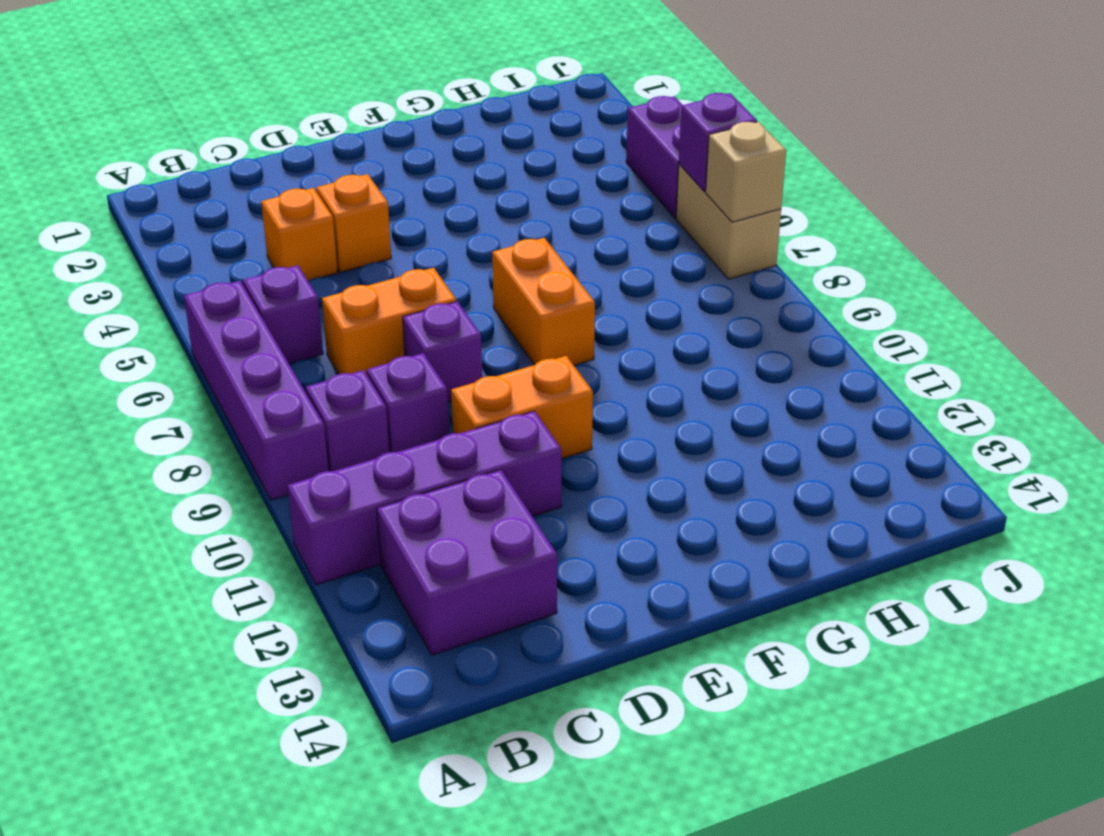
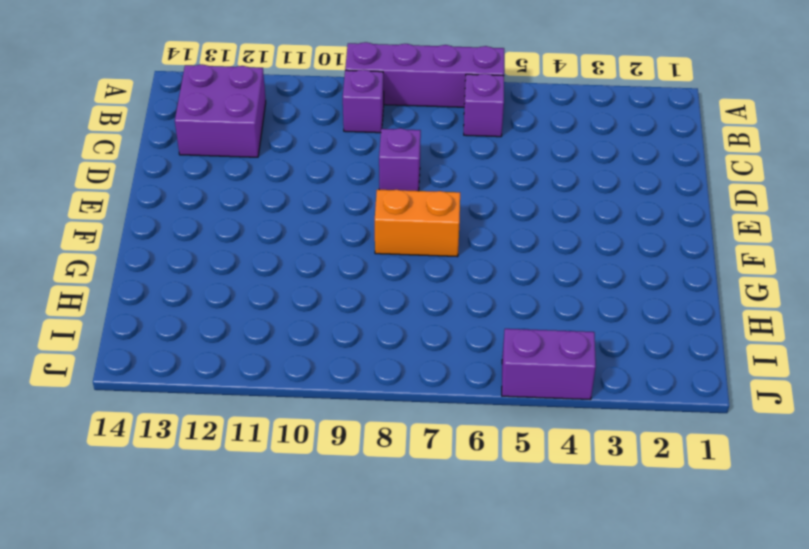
none -> purple brick A11:D11 level 1
none -> orange brick C4 level 1
none -> orange brick C7:D7 level 1

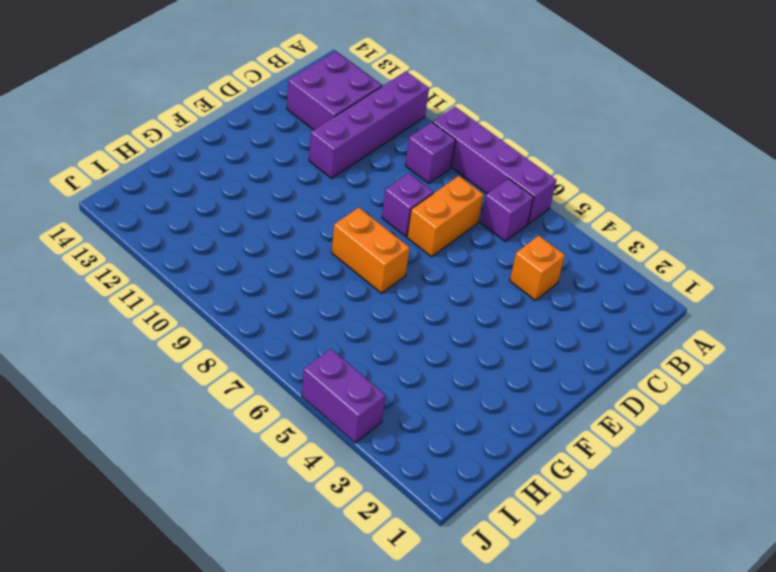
none -> purple brick C9 level 1
none -> orange brick D4 level 1
none -> orange brick D10:E10 level 1

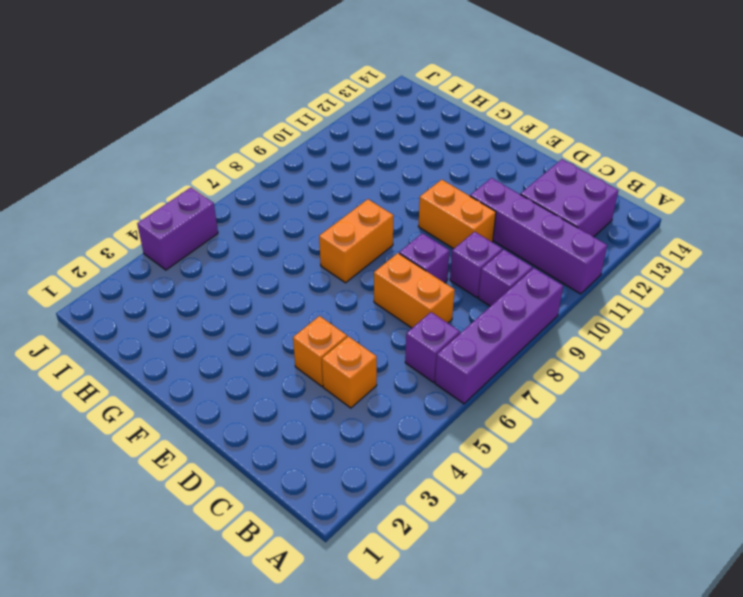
none -> tan brick J6:J7 level 1
none -> purple brick J6 level 2
none -> tan brick J7 level 2

